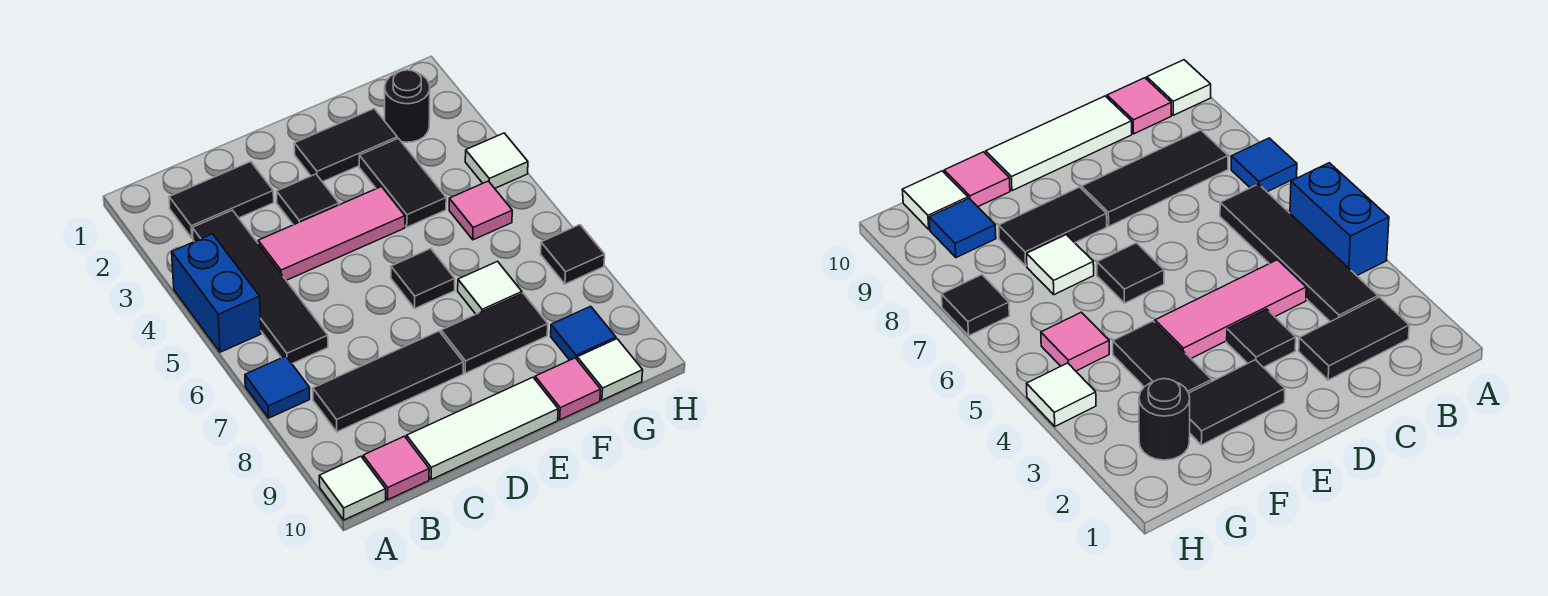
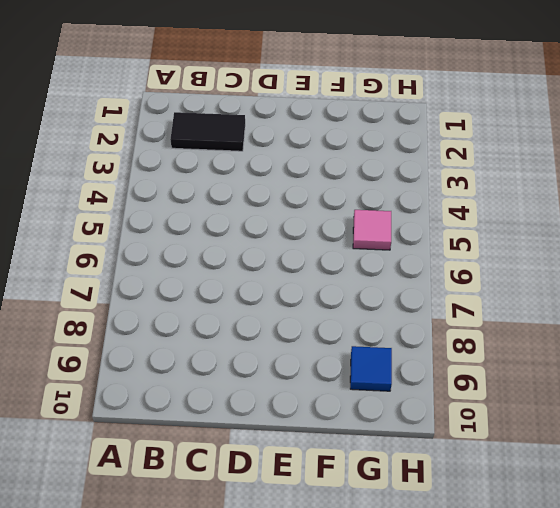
none -> blue brick A4:A5 level 1
none -> blue tile A7 level 1
none -> white tile A10 level 1

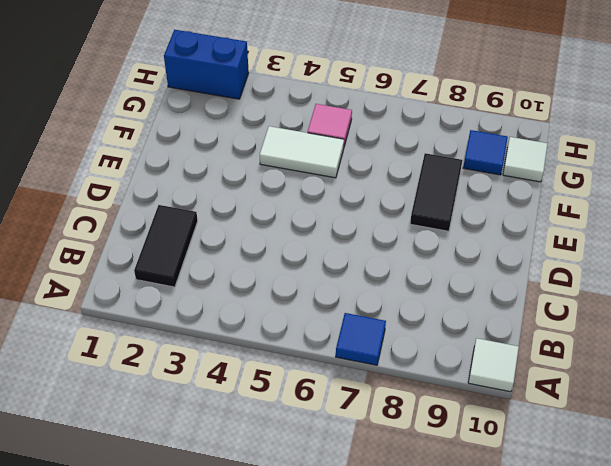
white tile F4:F5 level 1 -> black tile F3:F4 level 1
blue brick H1:H2 level 1 -> blue brick A4:A5 level 1
none -> black tile B3:B6 level 1
none -> black tile B8:D8 level 1
none -> pink tile B10 level 1

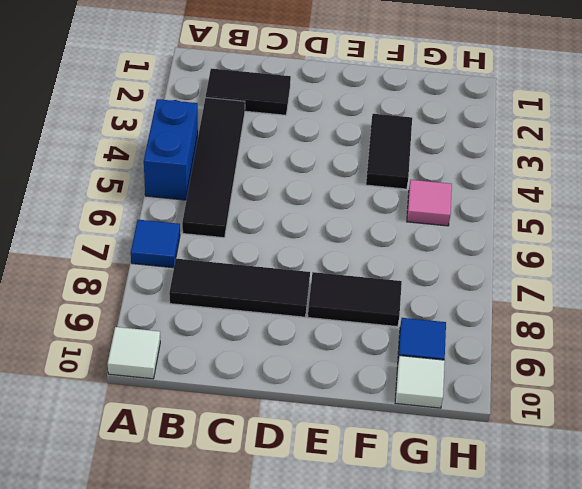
none -> pink tile B10 level 1
none -> pink tile C4:E4 level 1
none -> white tile C10:E10 level 1

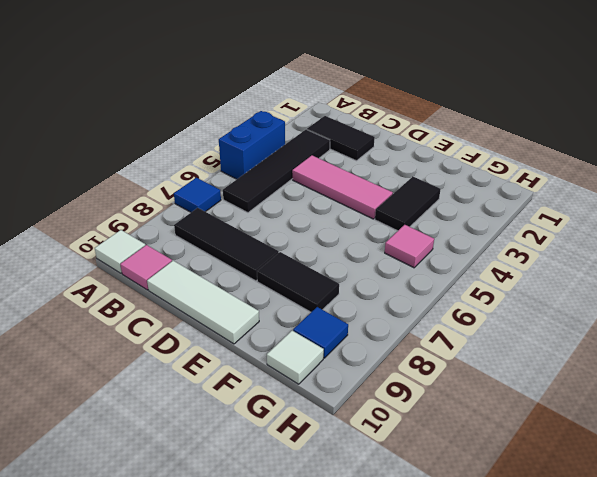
none -> black tile D3 level 1
none -> black tile E2:F2 level 1
none -> black tile E6 level 1

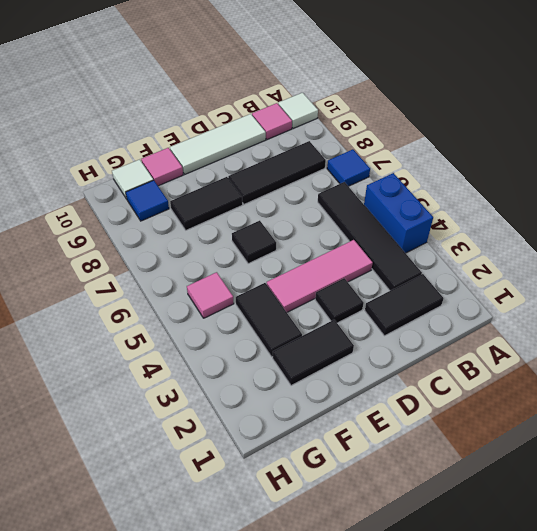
none -> white tile F7 level 1
none -> black round brick G2 level 1
none -> white tile H4 level 1

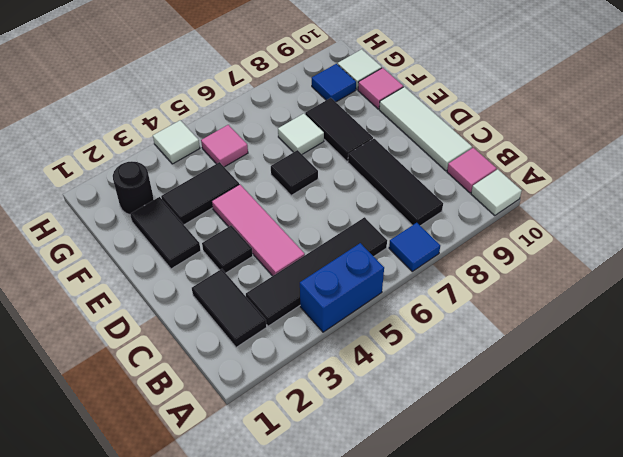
none -> black tile H7 level 1

